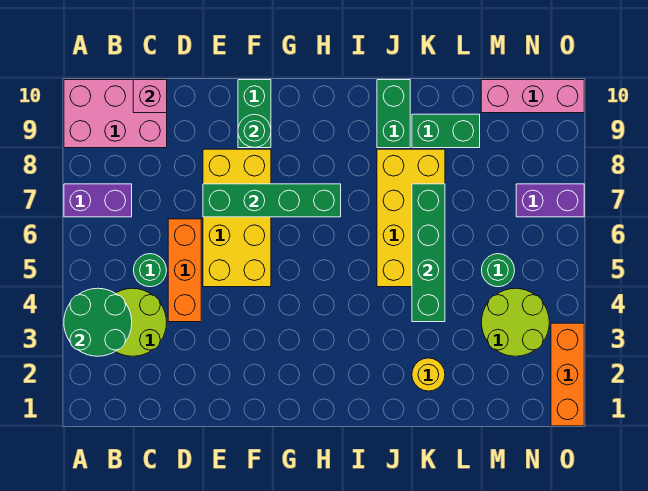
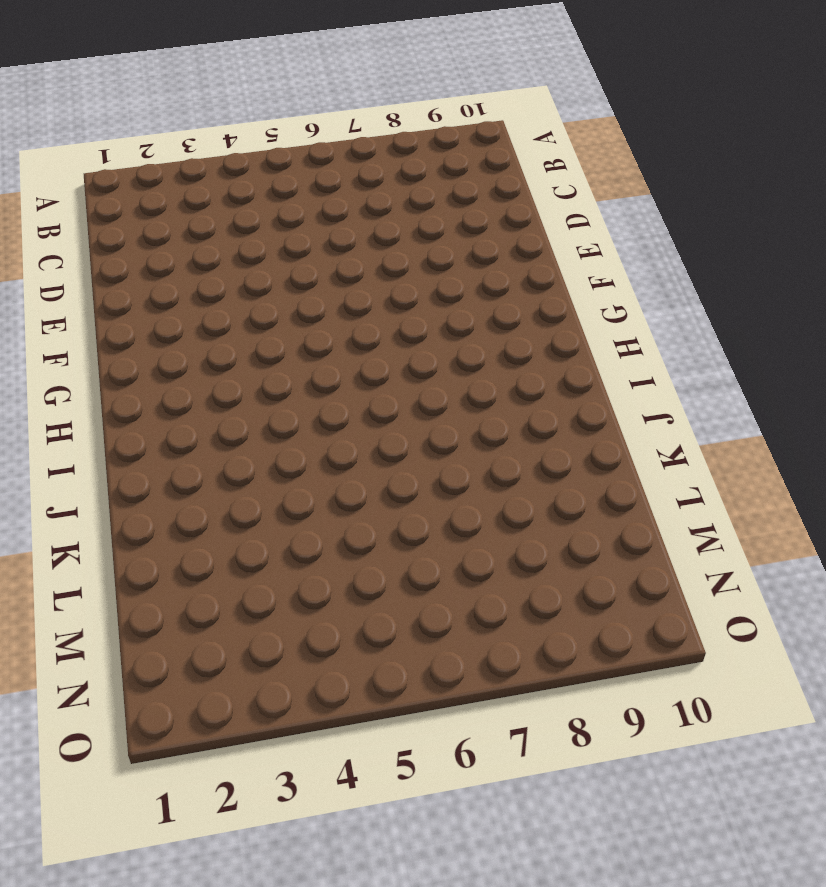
none -> purple brick A7:B7 level 1
none -> pink brick A9:C10 level 1
none -> lime round brick B3:C4 level 1

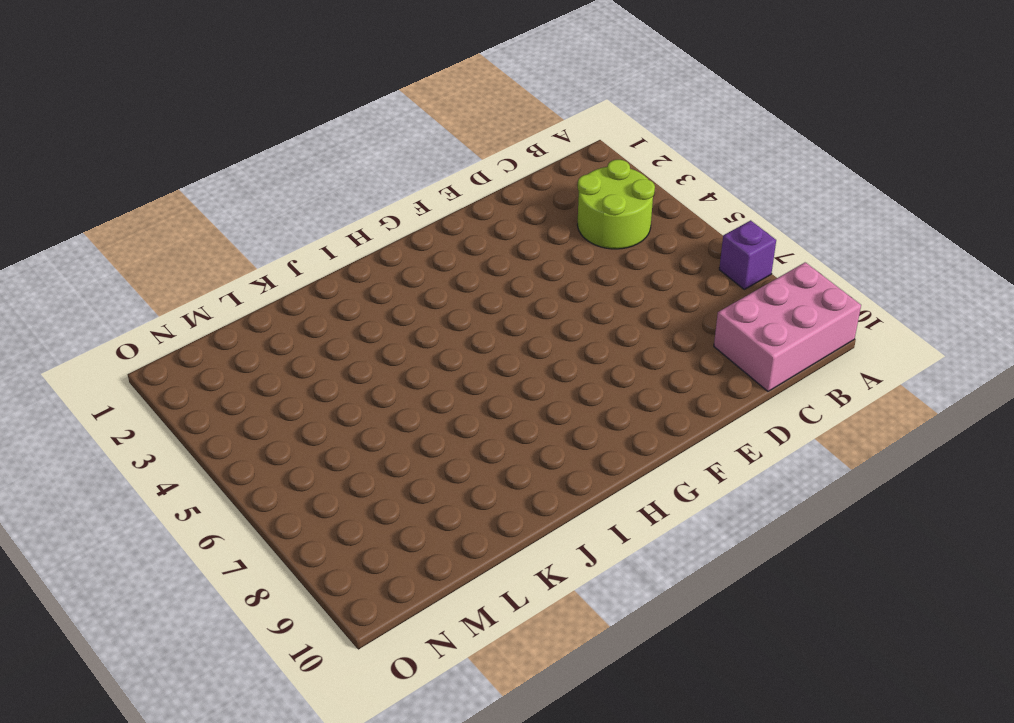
purple brick A7 level 1 -> purple brick A7:B7 level 1
none -> green round brick C5 level 1
none -> orange brick D4:D6 level 1
none -> yellow brick E5:F8 level 1

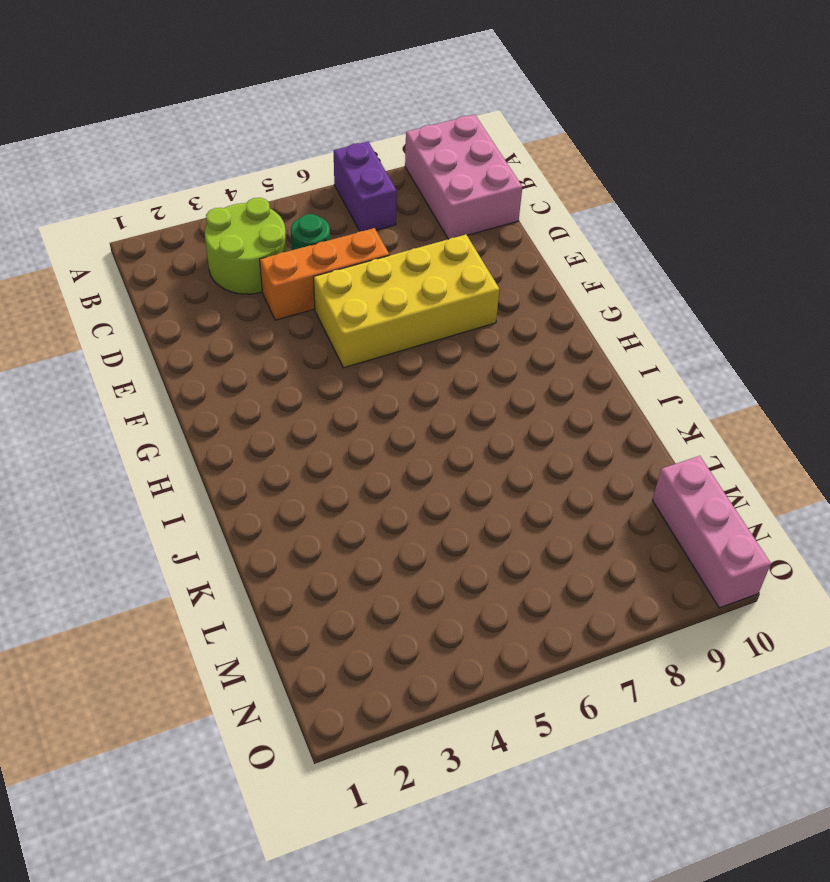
none -> green brick F9:F10 level 1
none -> yellow brick J5:K8 level 1
none -> green brick J9:J10 level 1

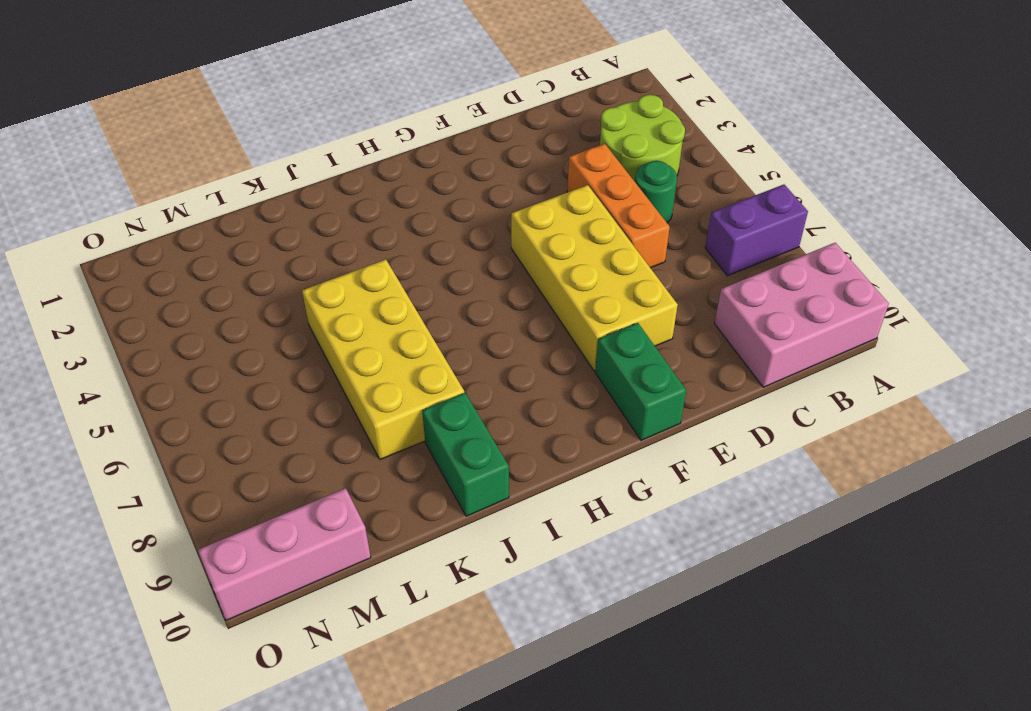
none -> yellow round brick K2 level 1
none -> green brick K9:L9 level 1
none -> lime round brick M3:N4 level 1

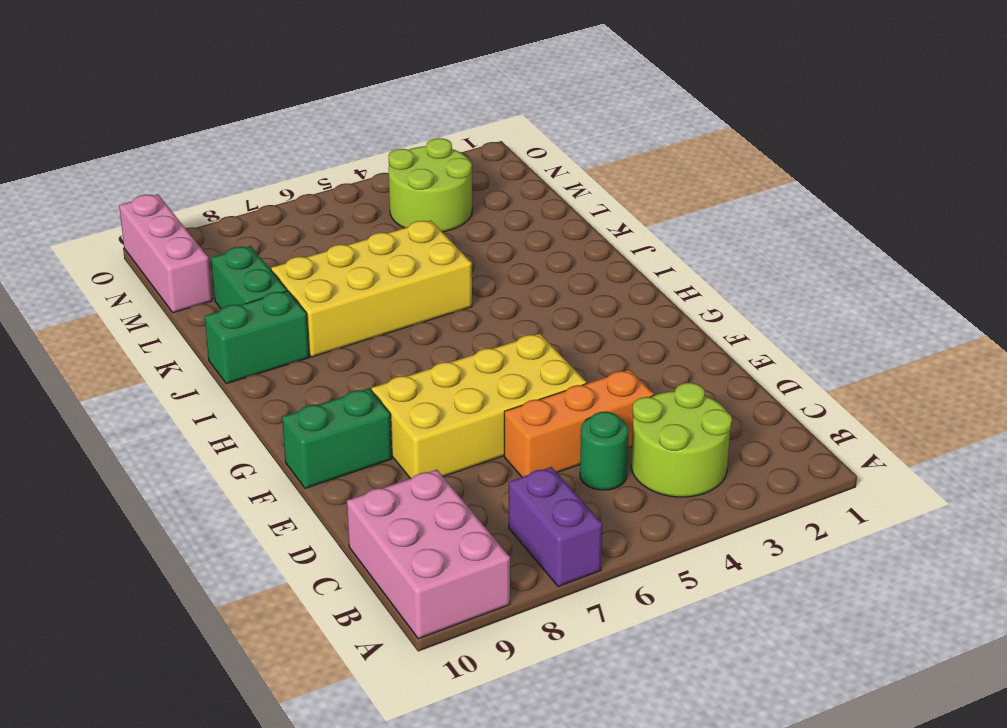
none -> yellow round brick K2 level 1
none -> green round brick M5 level 1
none -> purple brick N7:O7 level 1

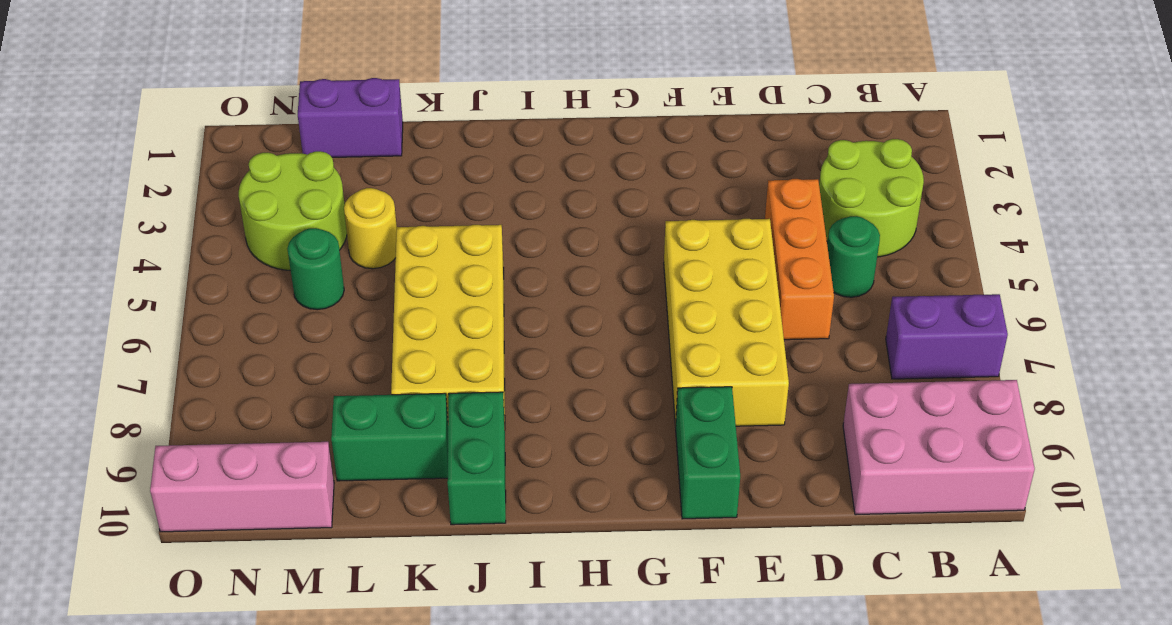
purple brick L1:M1 level 1 -> purple brick N7:O7 level 1
yellow round brick L4 level 1 -> yellow round brick K2 level 1
none -> orange brick O1:O3 level 1
none -> green round brick A3:B4 level 2
none -> pink brick C10 level 2

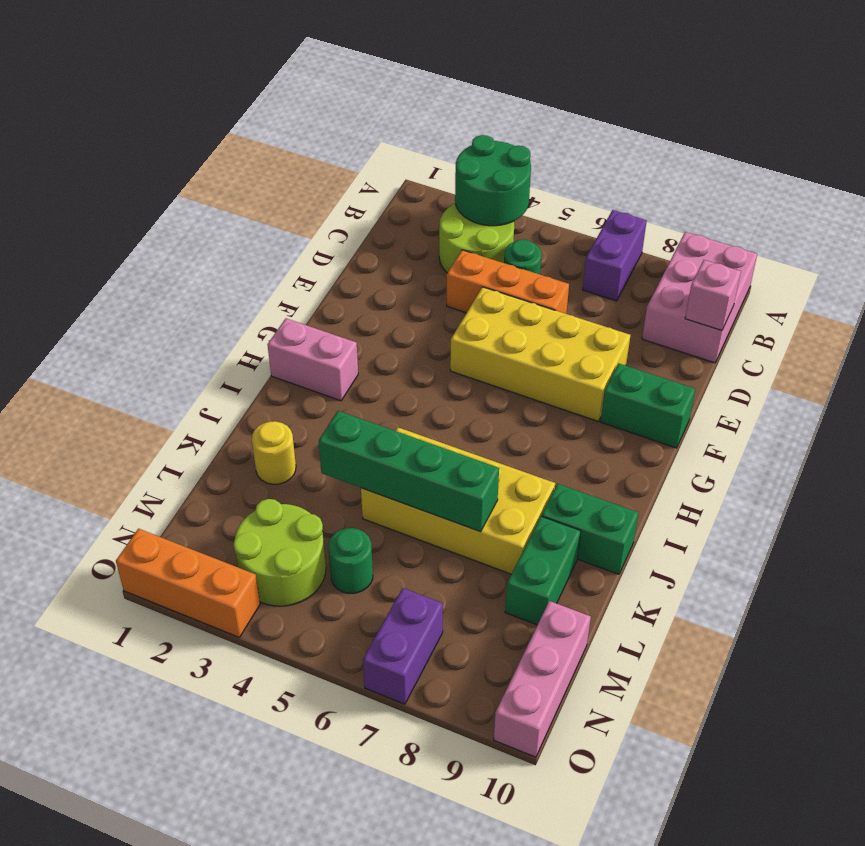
pink brick H1:H2 level 1 -> none
none -> green brick E7:H7 level 2
none -> green round brick F9 level 2

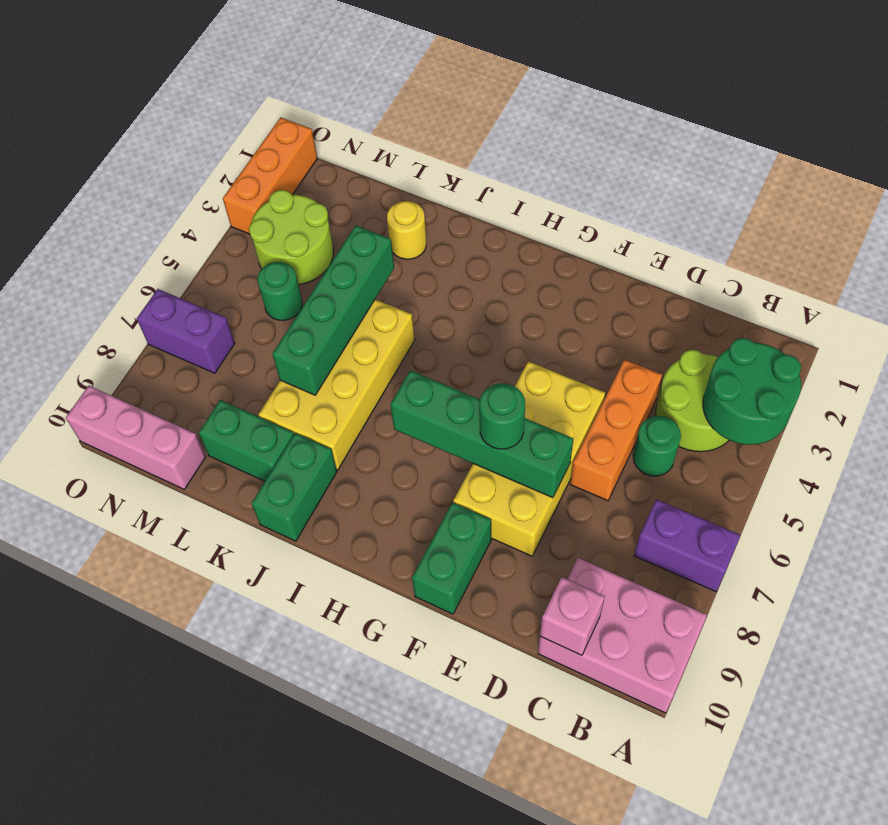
green round brick F7 level 3 -> green round brick F9 level 2

